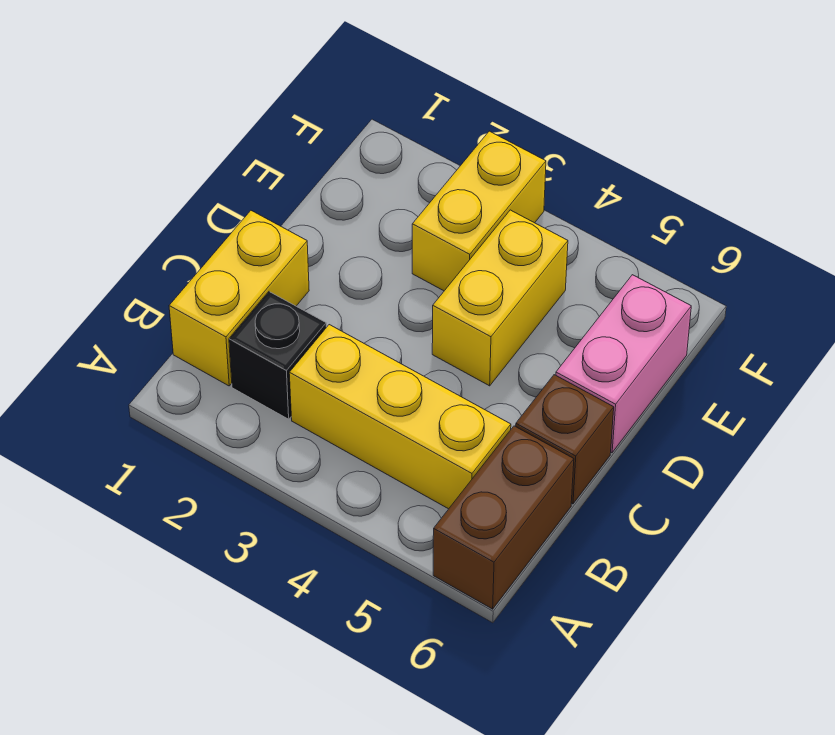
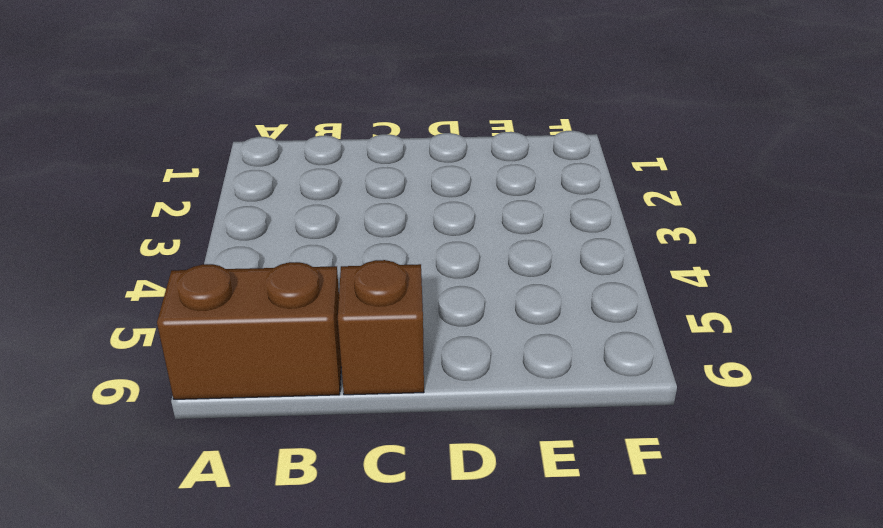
none -> yellow brick B1:C1 level 1
none -> black brick B2 level 1

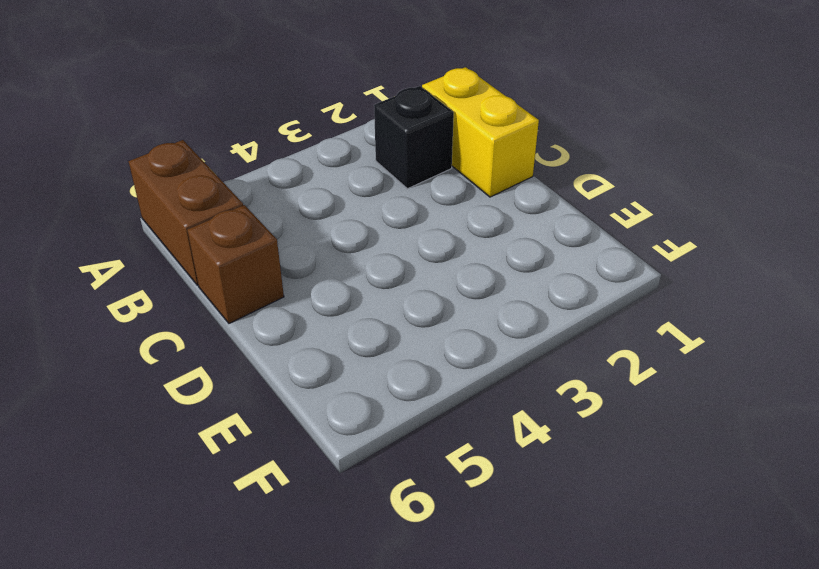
none -> yellow brick B3:B5 level 1
none -> yellow brick D4:E4 level 1

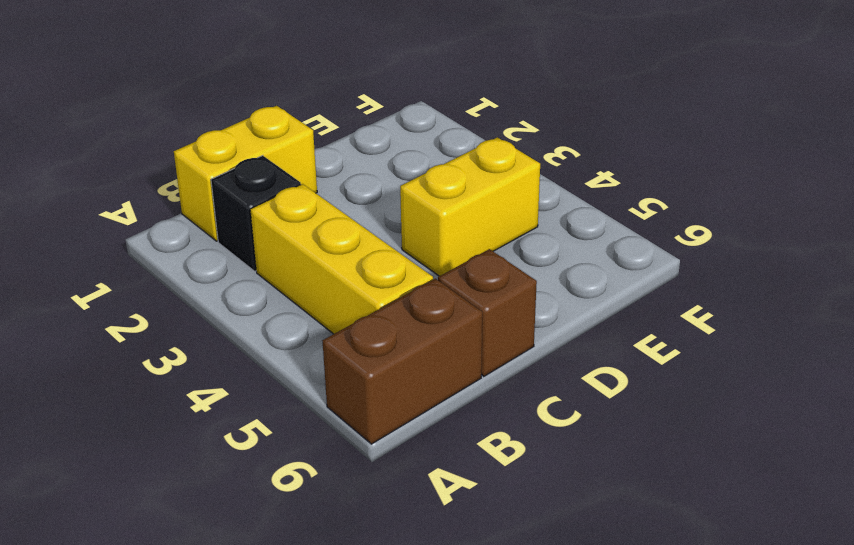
none -> pink brick D6:E6 level 1
none -> yellow brick E3:F3 level 1

